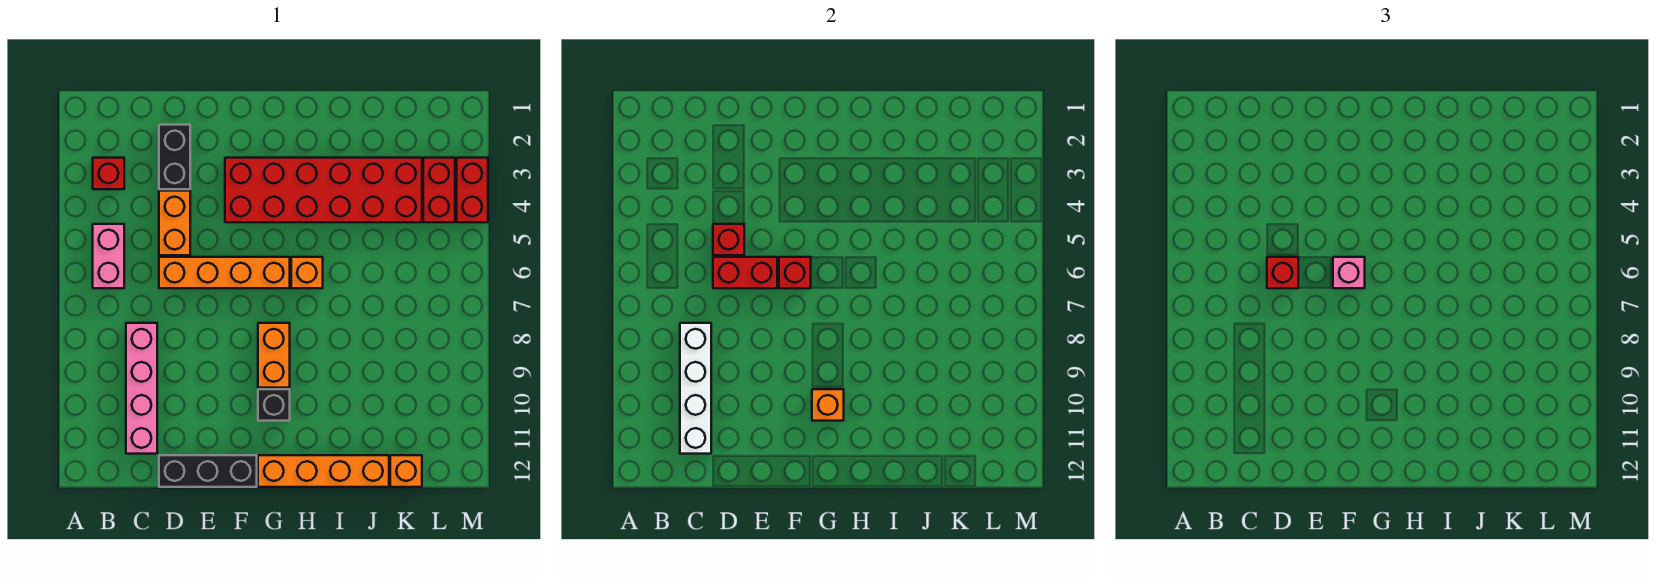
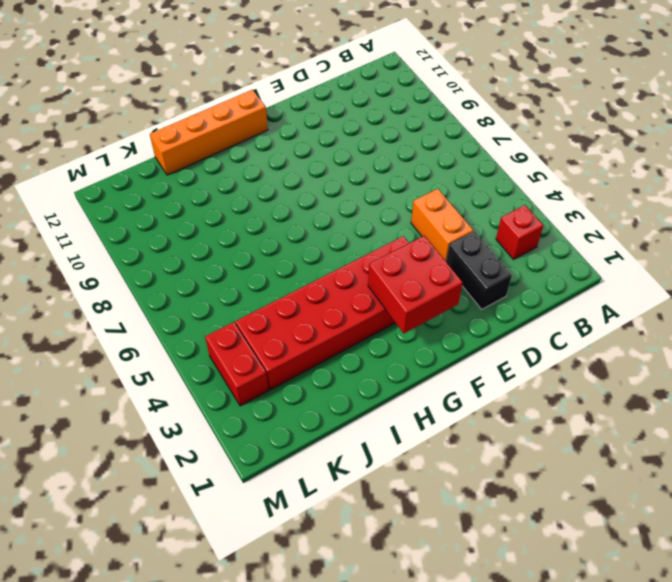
red brick F2:G3 level 2 -> none
none -> pink brick B5:B6 level 1
none -> pink brick C8:C11 level 1
none -> orange brick D6:G6 level 1

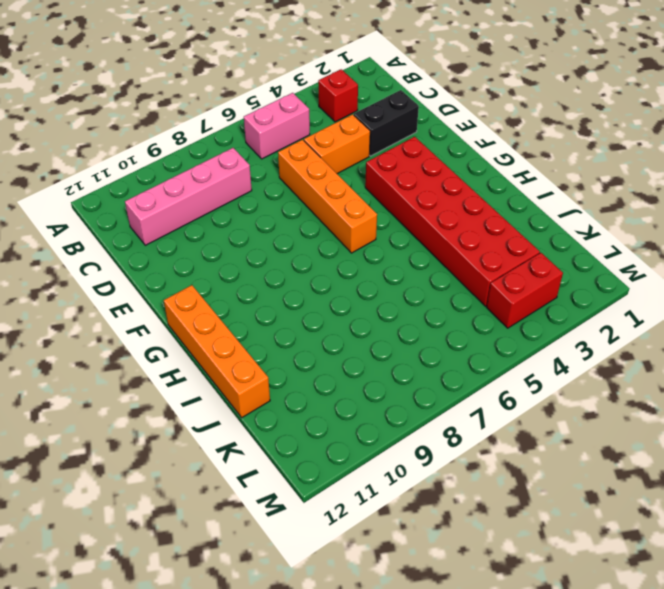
none -> black brick D12:F12 level 1
none -> orange brick G8:G9 level 1
none -> black brick G10 level 1

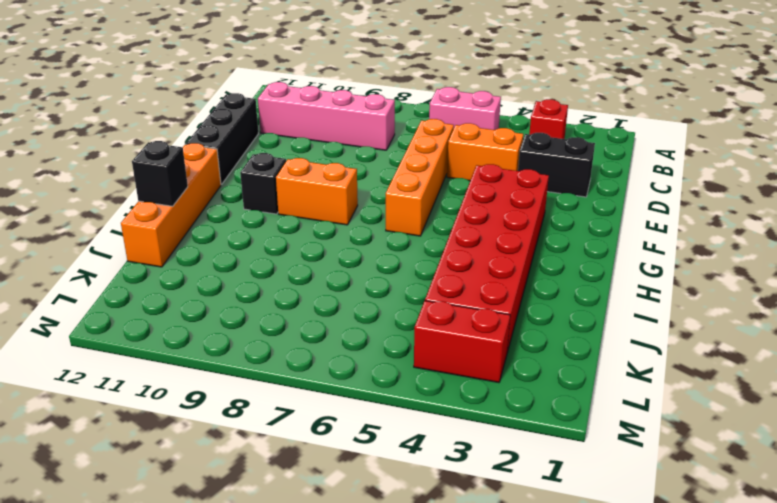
black brick I12 level 2 -> none
none -> orange brick H6 level 1
none -> orange brick K12 level 1
none -> red brick M3:M4 level 1

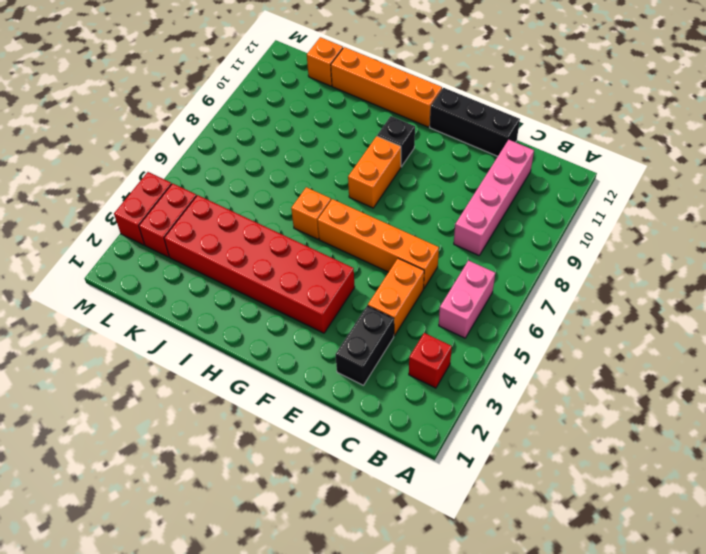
none -> white brick C8:C11 level 2
none -> red brick D5 level 2
none -> red brick D6:E6 level 2

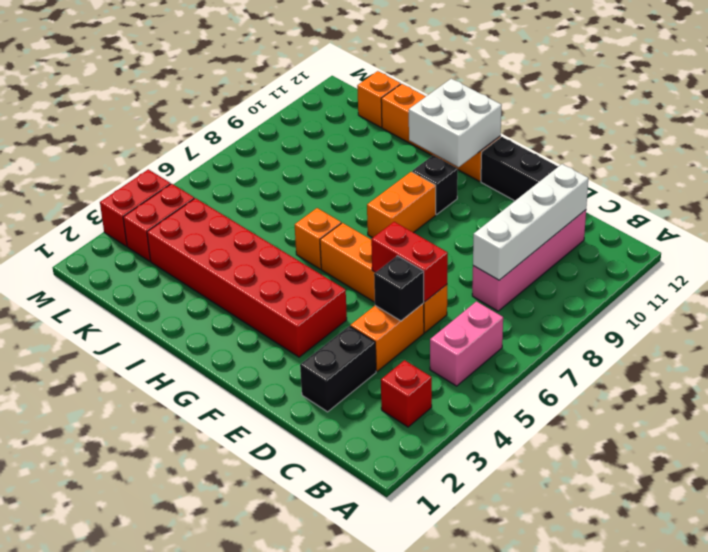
black brick D5 level 2 -> red brick D5 level 2
white brick G11:H12 level 2 -> none
none -> red brick F6 level 2
none -> orange brick G10 level 2
none -> red brick D6 level 3

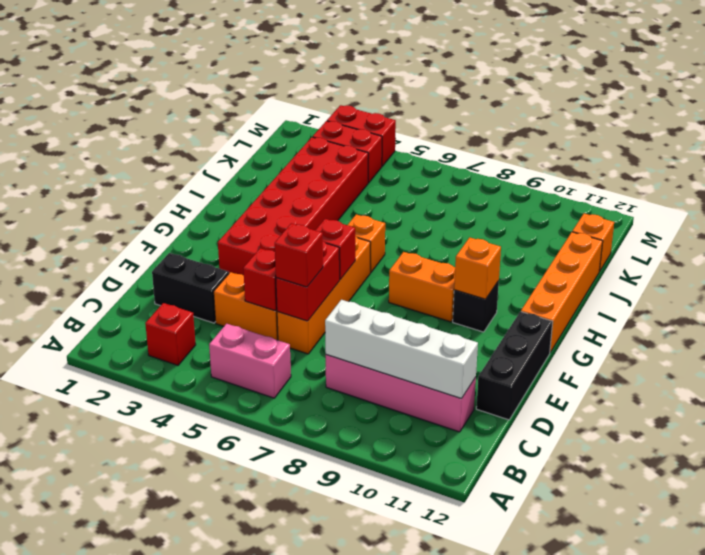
none -> pink brick F6 level 3

